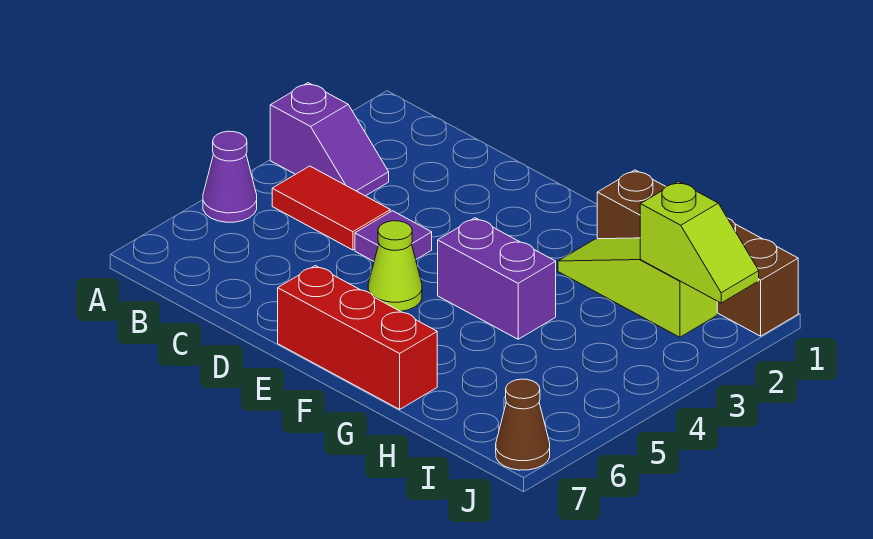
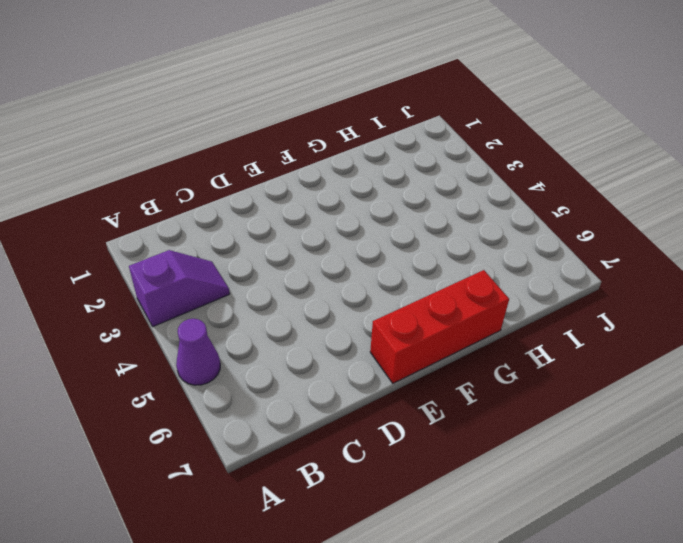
none -> red tile B4:C4 level 1
none -> purple tile D4 level 1

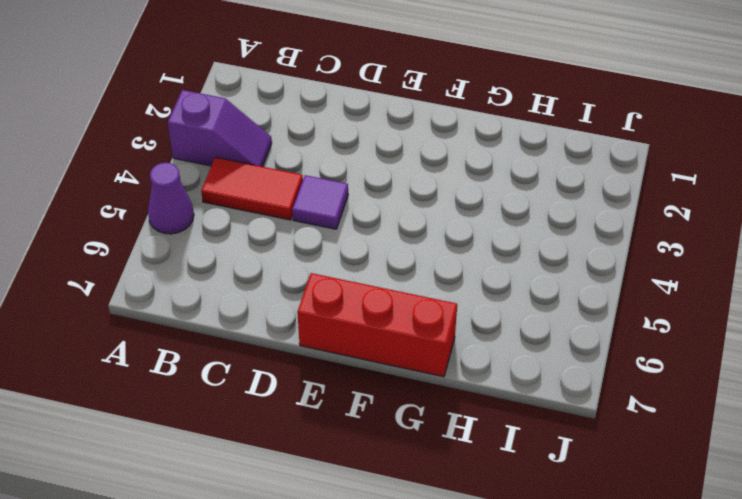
none -> lime cone E5 level 1
none -> purple brick F4:G4 level 1

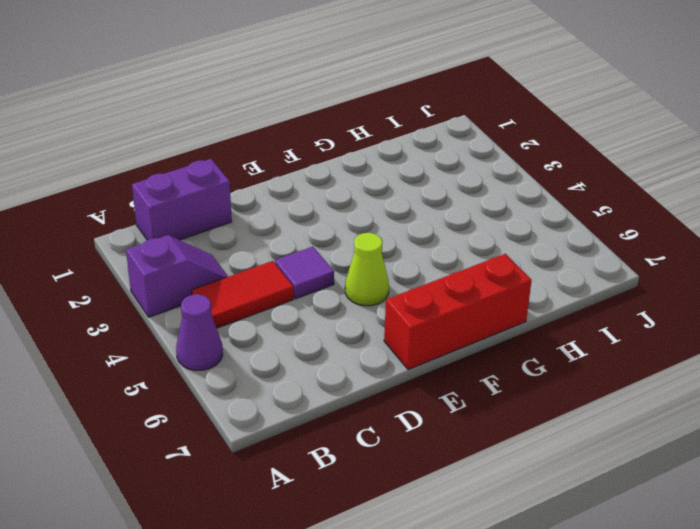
purple brick B1:C1 level 1 -> purple brick F4:G4 level 1
none -> brown brick G1:J1 level 1
none -> lime slope G2:I2 level 1 top I

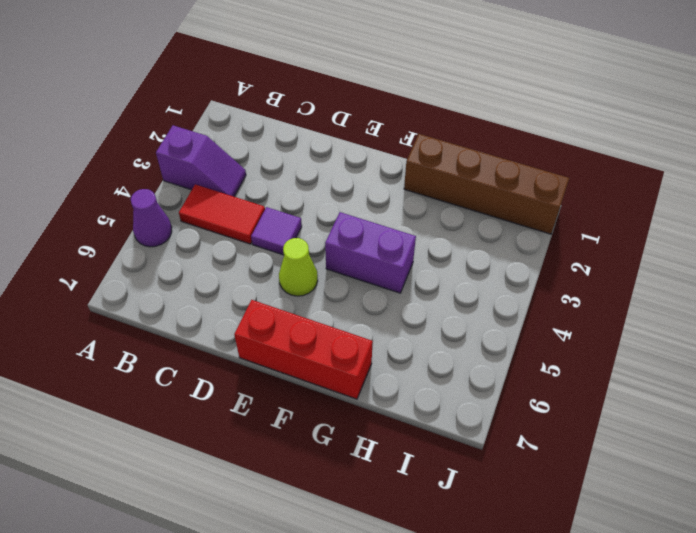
none -> lime slope G2:I2 level 1 top I
none -> brown cone J7 level 1

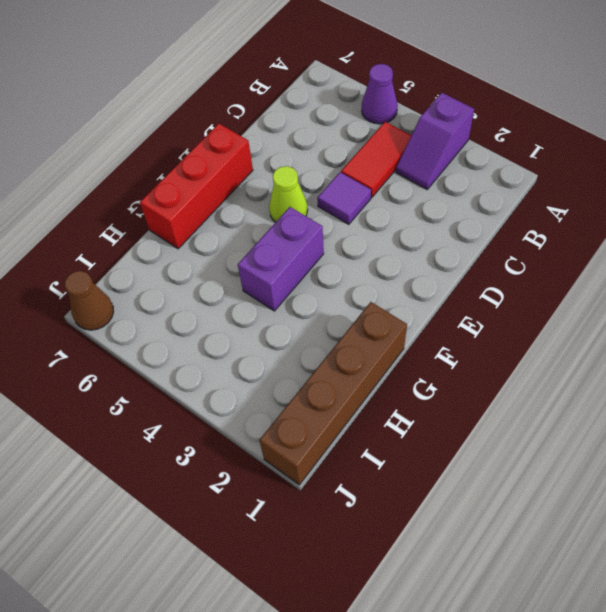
none -> lime slope G2:I2 level 1 top I
none -> lime slope I2:J2 level 2 top I

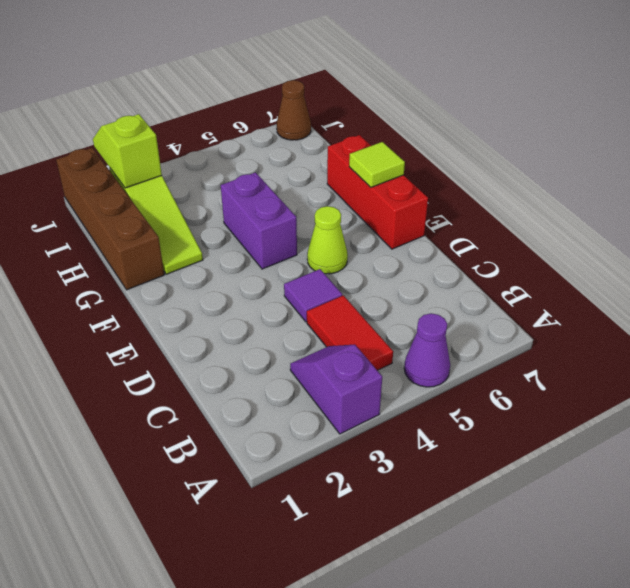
lime tile F7 level 2 -> none

